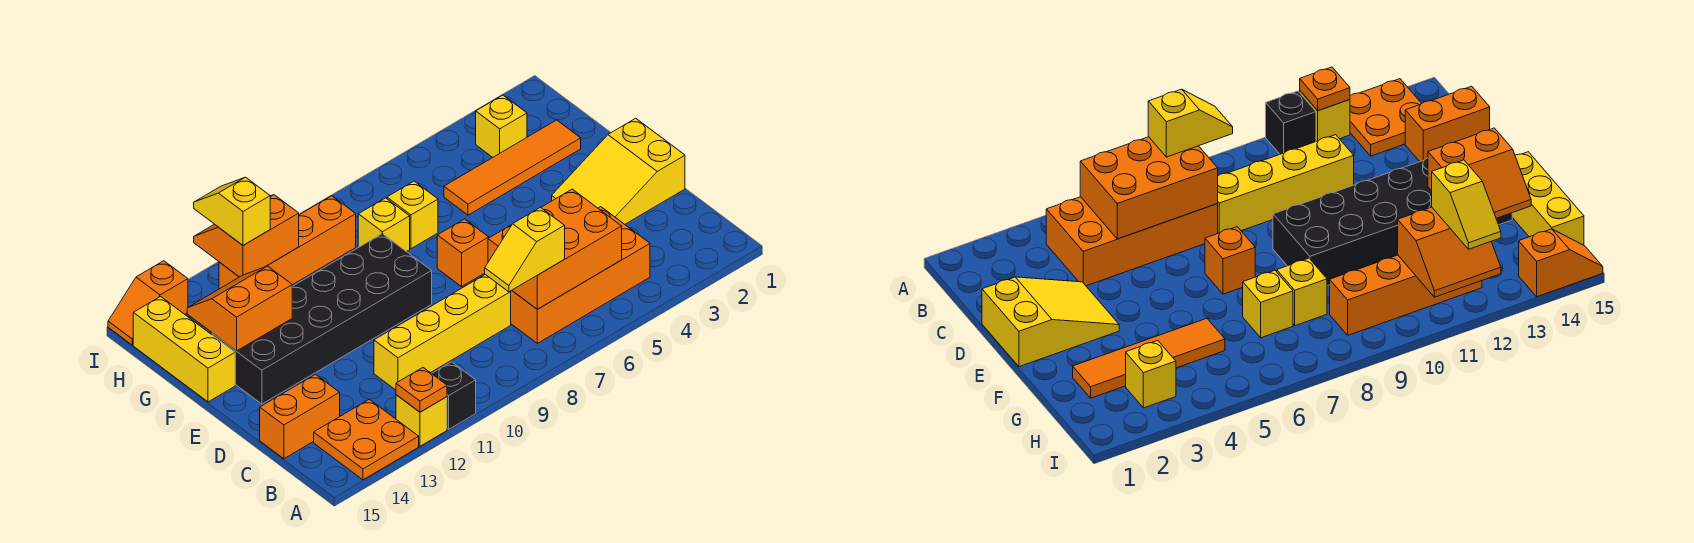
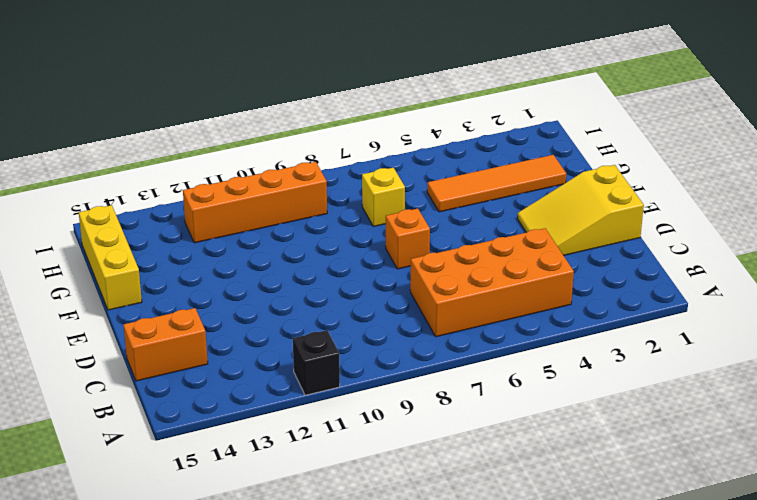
none -> yellow brick A12 level 1
none -> orange plate A13:B14 level 1
none -> yellow brick C8:C11 level 1

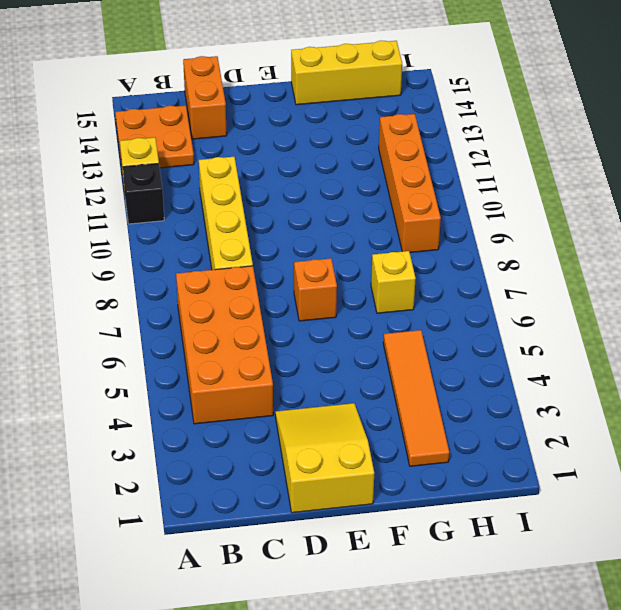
none -> black brick E9:F14 level 1
none -> yellow brick G8 level 1
none -> yellow brick H3 level 1

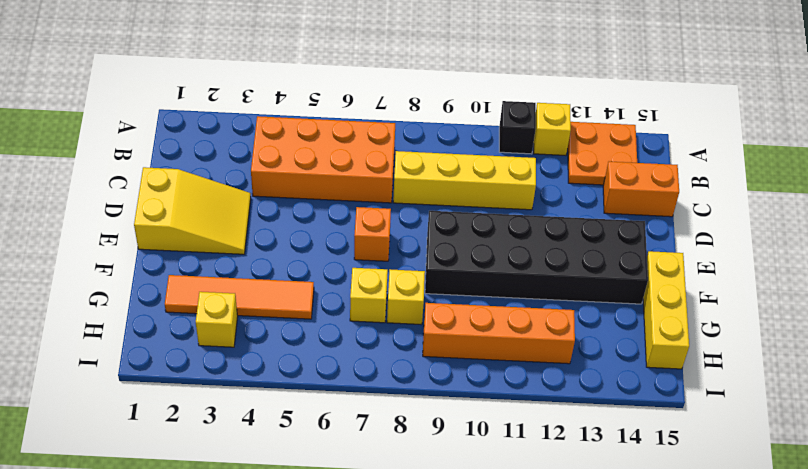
none -> orange slope I14:I15 level 1 top 14
none -> orange plate A12 level 2
none -> orange brick B5:C7 level 2

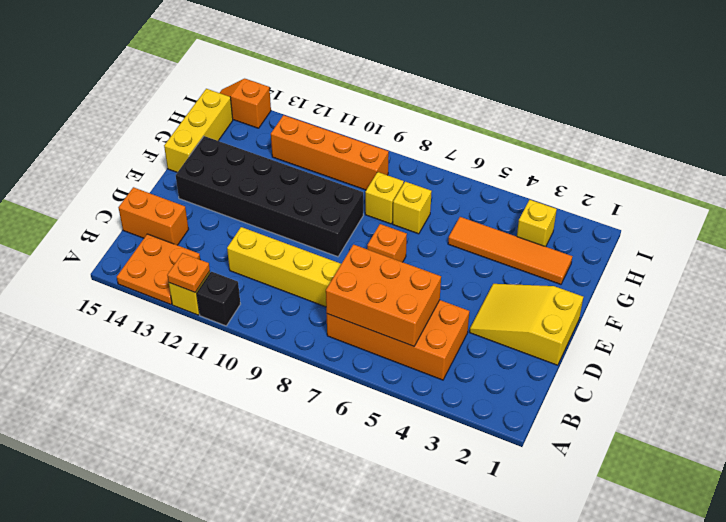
none -> orange slope F13:G14 level 2 top F
none -> orange slope H11:I12 level 2 top H
none -> yellow slope B7:B8 level 3 top 7

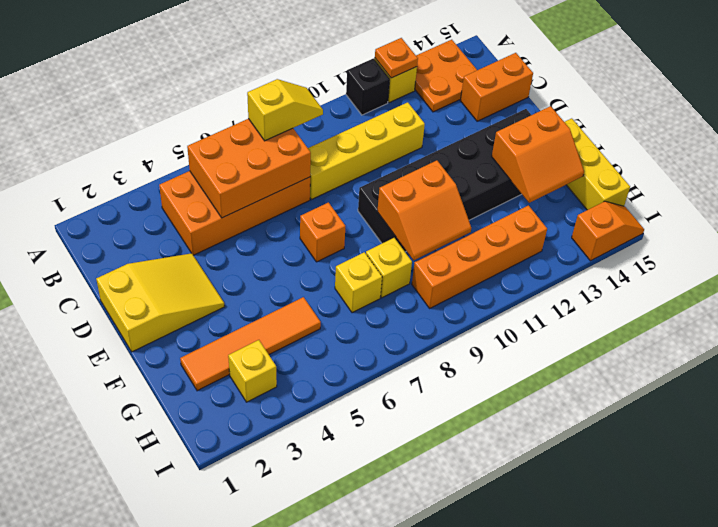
orange slope F9:G10 level 2 top F -> orange slope H11:I12 level 2 top H
none -> yellow slope H12:I12 level 3 top H

